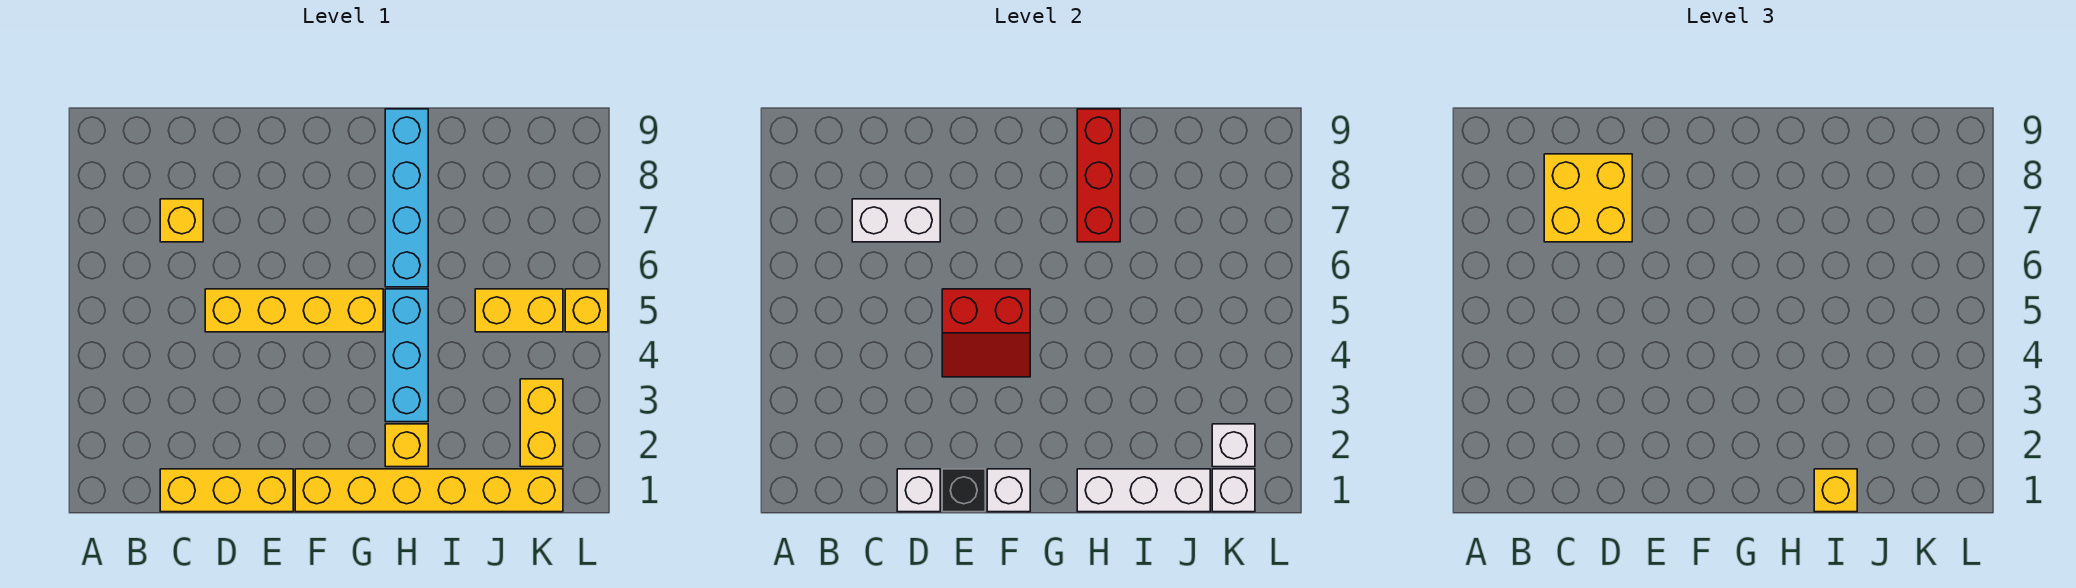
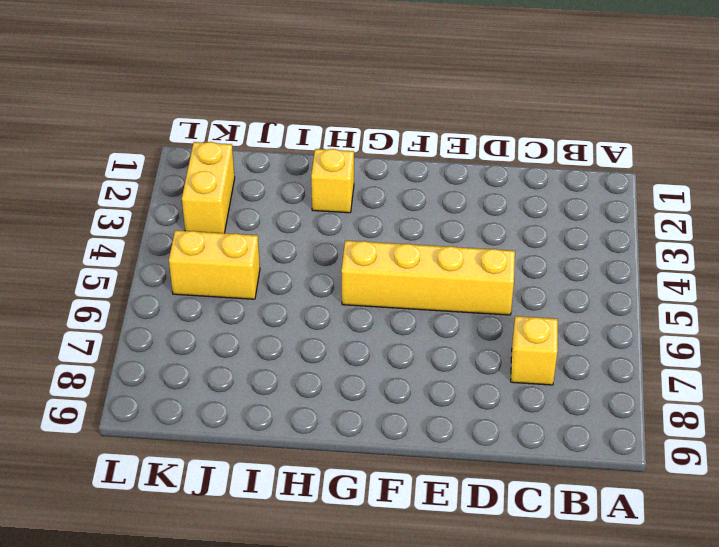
none -> yellow brick C1:E1 level 1
none -> yellow brick F1:K1 level 1
none -> cyan brick H3:H5 level 1

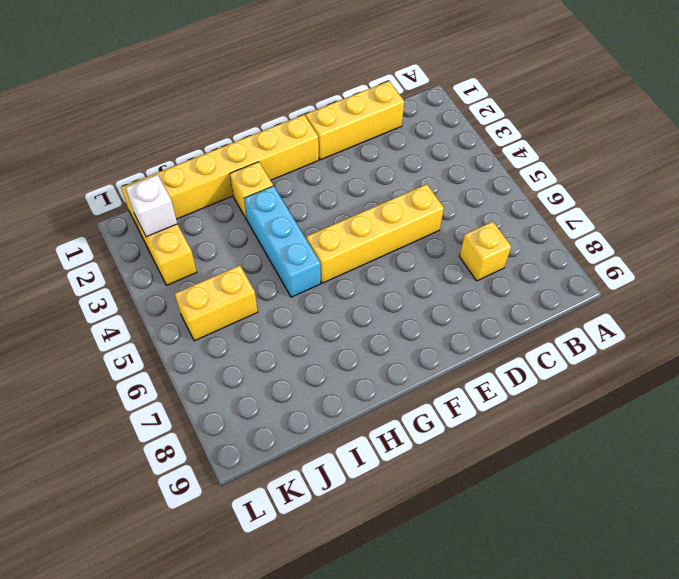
none -> cyan brick H6:H9 level 1
none -> yellow brick L5 level 1
none -> white brick C7:D7 level 2

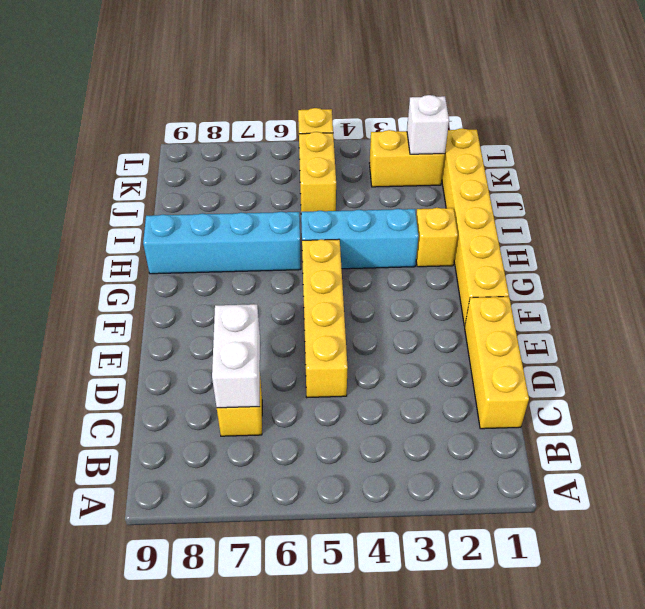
none -> white brick D1 level 2
none -> black brick E1 level 2
none -> red slope E4:F5 level 2 top 5

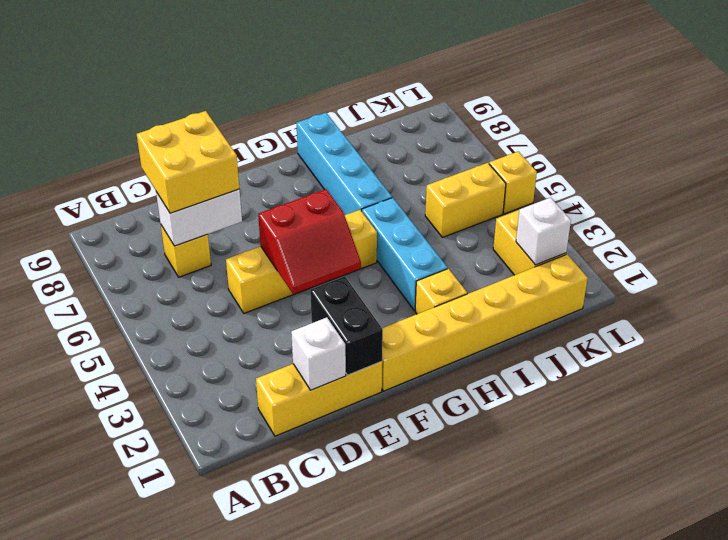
black brick E1:E2 level 2 -> black brick E1 level 2
none -> white brick F1 level 2
none -> white brick H1:J1 level 2
none -> red brick H7:H9 level 2

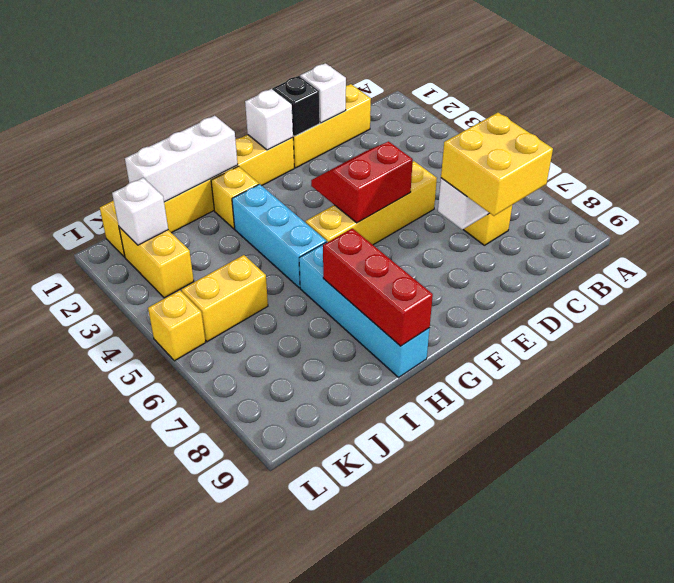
none -> white brick K1 level 2
none -> yellow brick I1 level 3

